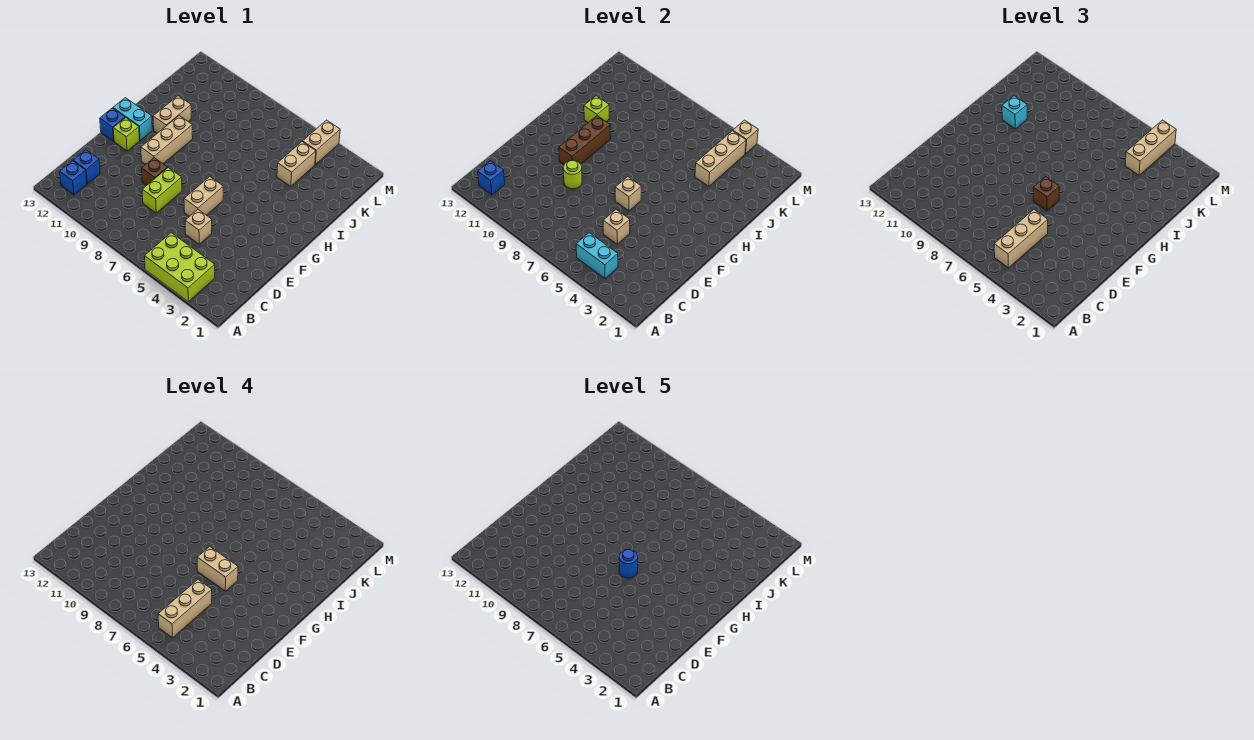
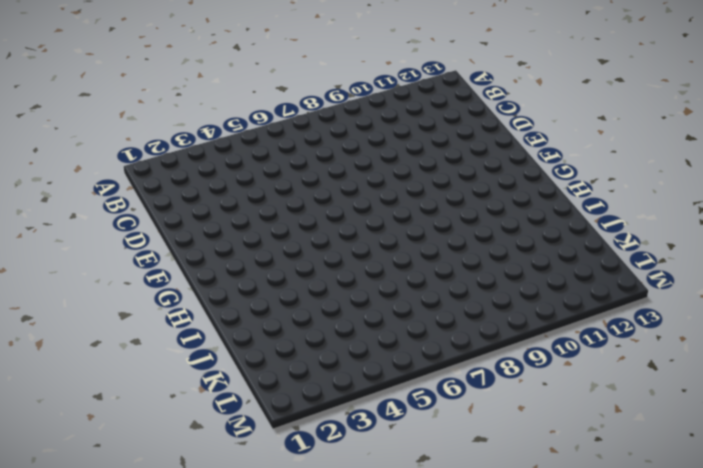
none -> lime brick A3:B5 level 1
none -> blue brick B12 level 1
none -> blue brick C12 level 1
none -> tan brick D5 level 1

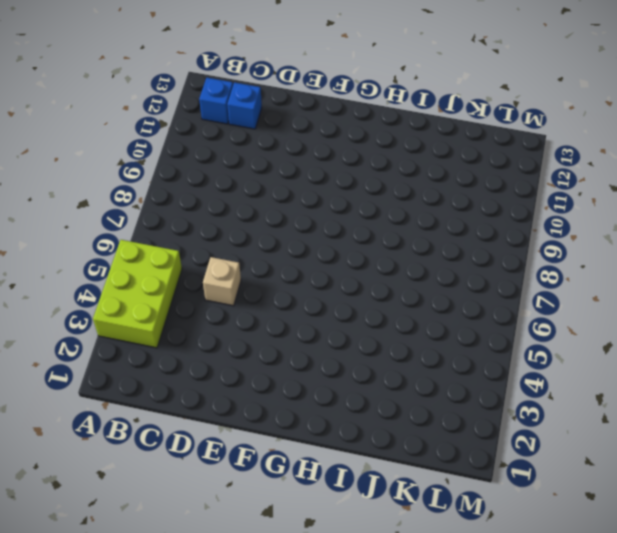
none -> lime brick D8:E8 level 1
none -> tan brick E6:F6 level 1
none -> brown brick E9 level 1
none -> tan brick F10:H10 level 1

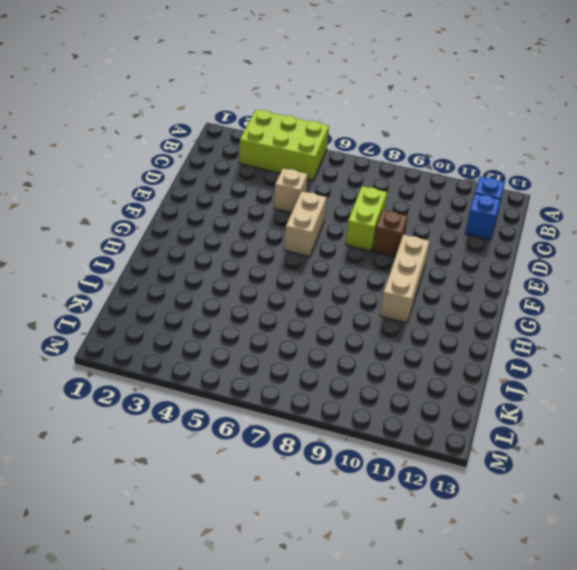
none -> lime brick F12 level 1
none -> blue brick F13 level 1
none -> cyan brick G12:G13 level 1
none -> tan brick H11:I11 level 1

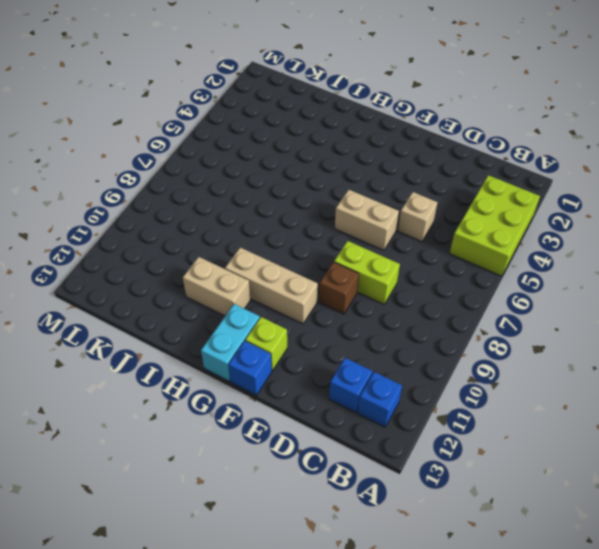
none -> tan brick J4:K4 level 1
none -> tan brick L4:M4 level 1
none -> cyan brick B4:B5 level 2
none -> blue brick B12 level 2

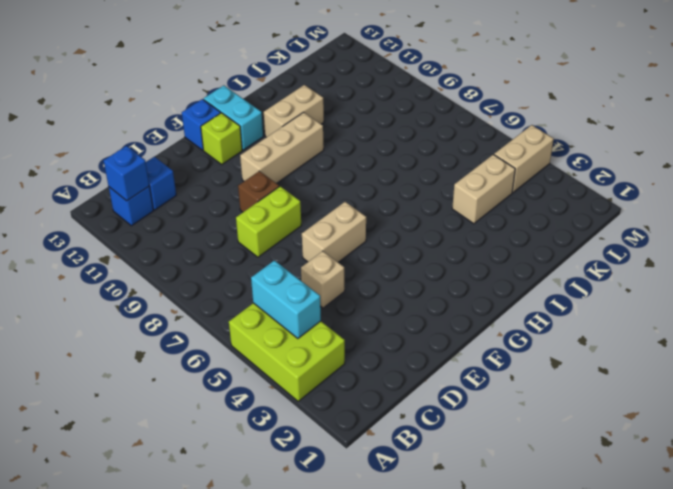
none -> tan brick D5 level 2
none -> lime round brick E9 level 2
none -> tan brick F6 level 2
none -> brown brick F10:H10 level 2

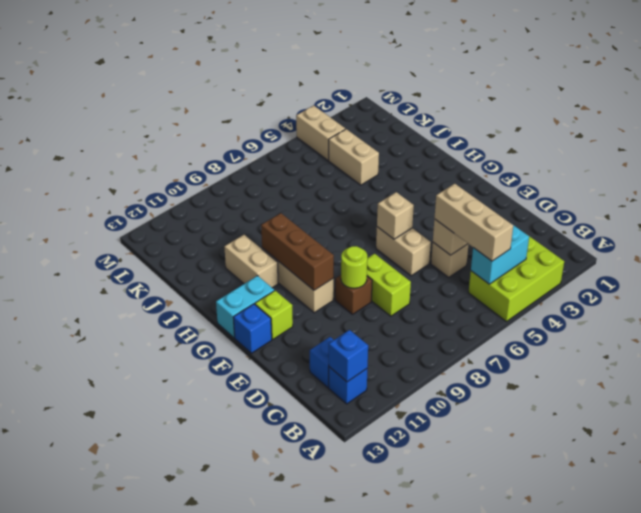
none -> lime brick I11 level 2
none -> tan brick J4:L4 level 2
none -> tan brick M4 level 2
none -> brown brick F6 level 3

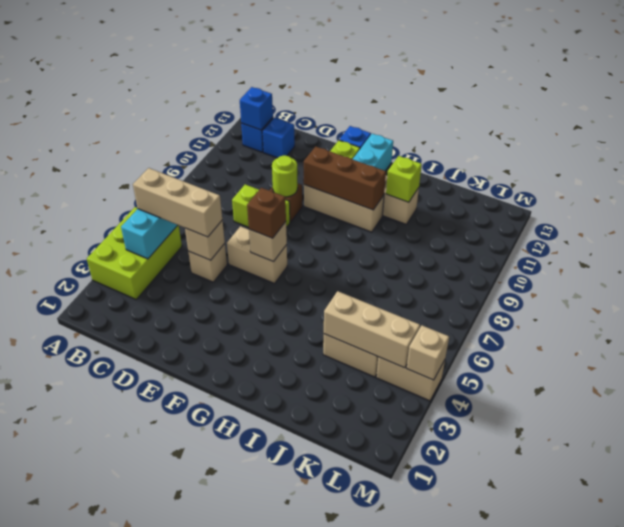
none -> cyan brick I11 level 3
none -> tan brick K4:M4 level 3
none -> tan brick B5:D5 level 4
none -> tan brick F5:F6 level 4

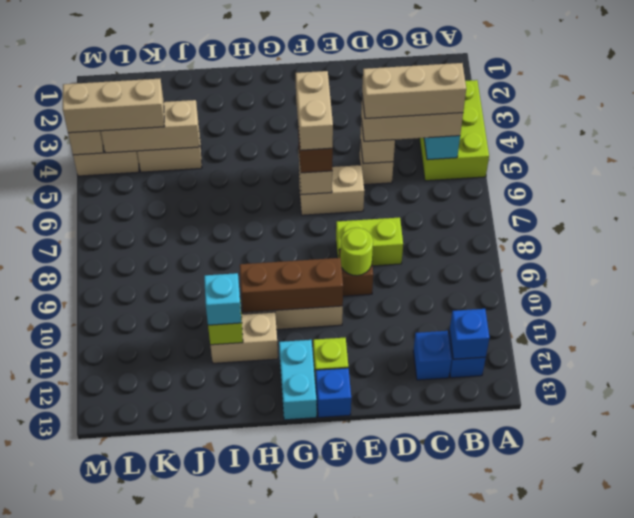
none -> blue round brick F6 level 5

